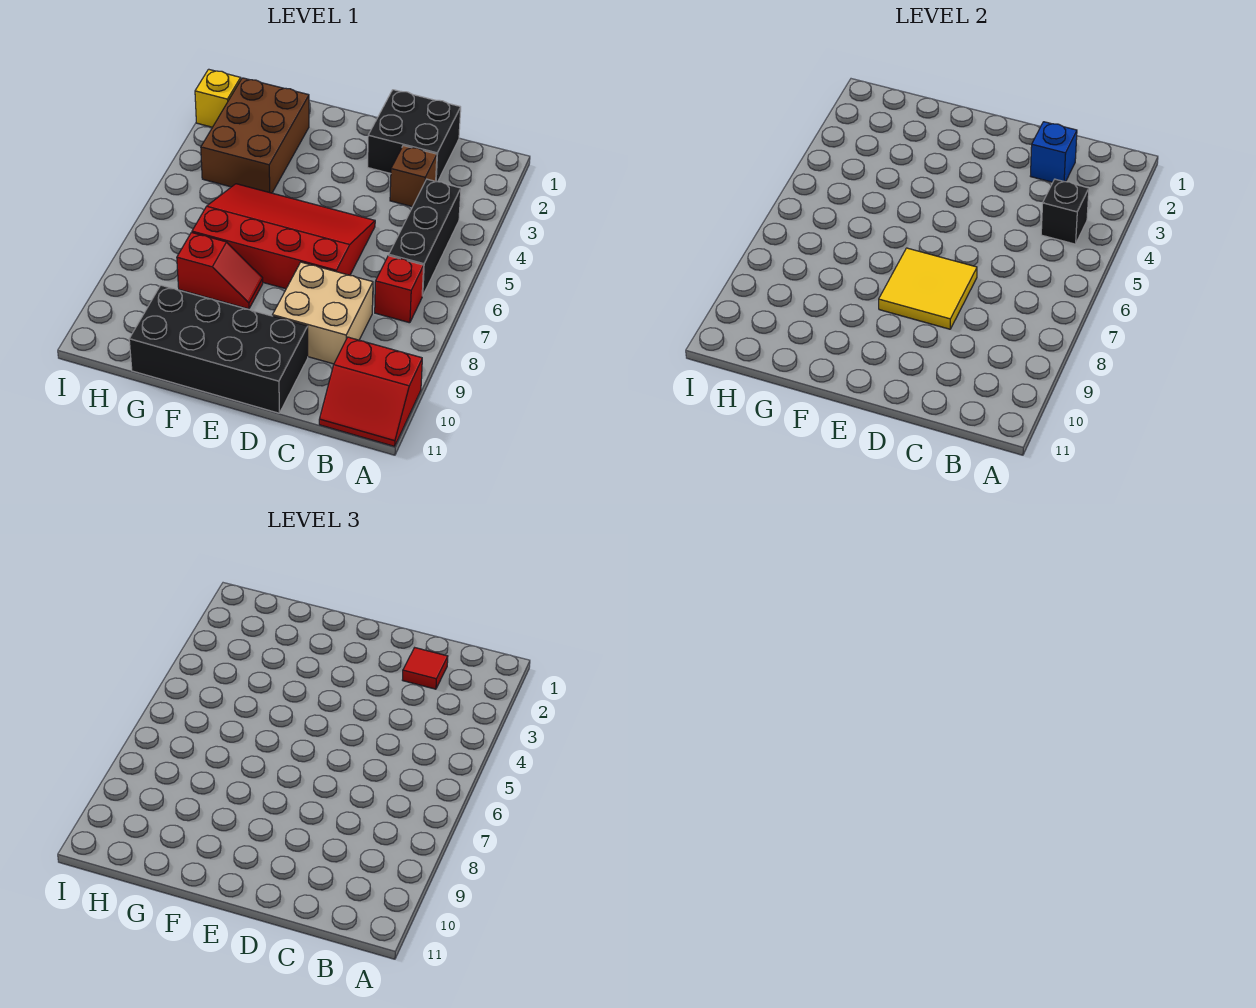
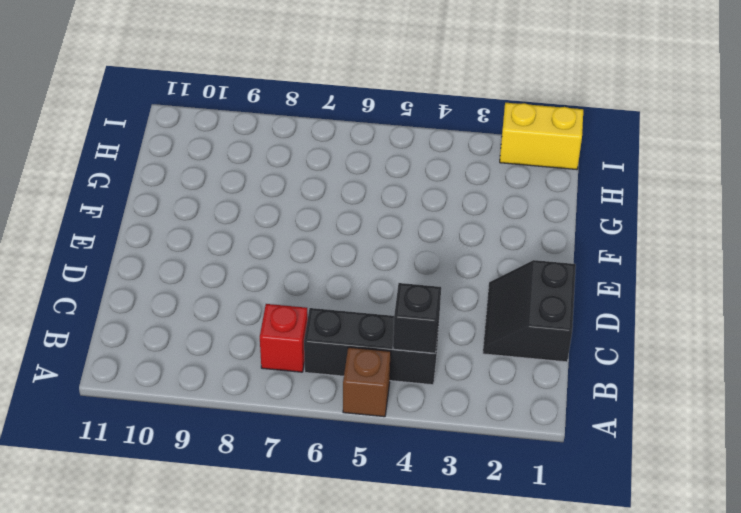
brown brick A5 level 1 -> brown brick C3 level 1
black slope C1:D2 level 1 top 1 -> black brick C1:D2 level 1
yellow brick I1:I2 level 1 -> yellow brick I2 level 1
none -> red slope A10:B11 level 1 top 10
none -> tan brick C8:D9 level 1
none -> red slope D5:G7 level 1 top 7

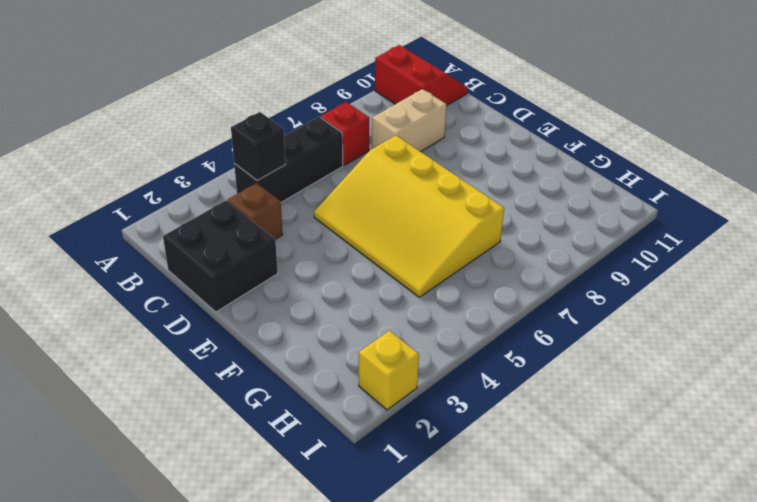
tan brick C8:C9 level 1 -> tan brick C8:D9 level 1
yellow slope D5:G7 level 1 top 7 -> red slope D5:G7 level 1 top 7
none -> black brick D10:G11 level 1
none -> red slope F8:G8 level 1 top G
none -> brown brick G2:H4 level 1

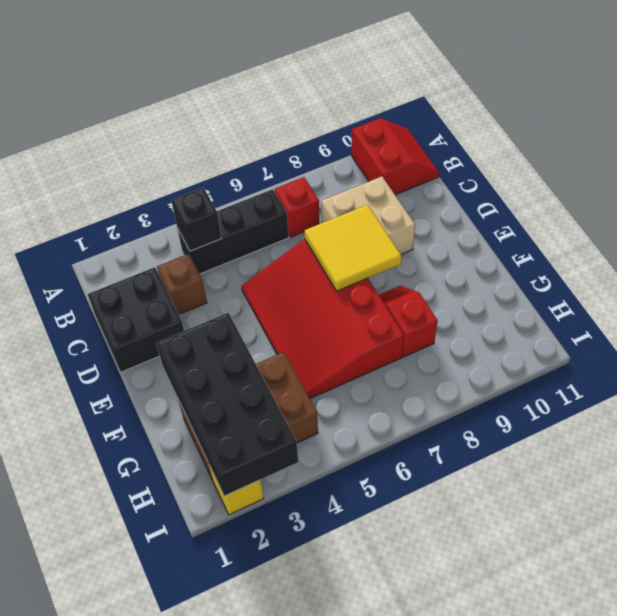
black brick F2:I3 level 2 -> black brick D10:G11 level 1
none -> blue brick C2 level 2
none -> red tile C2 level 3

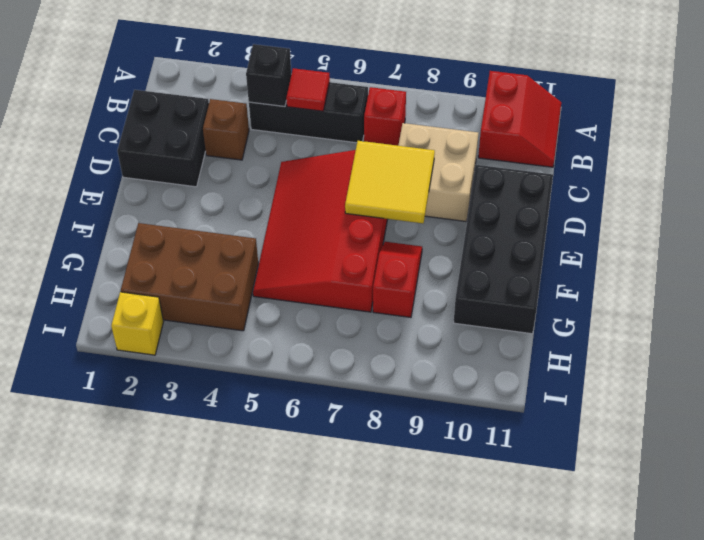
red tile B5 level 2 -> red tile C2 level 3
none -> blue brick C2 level 2

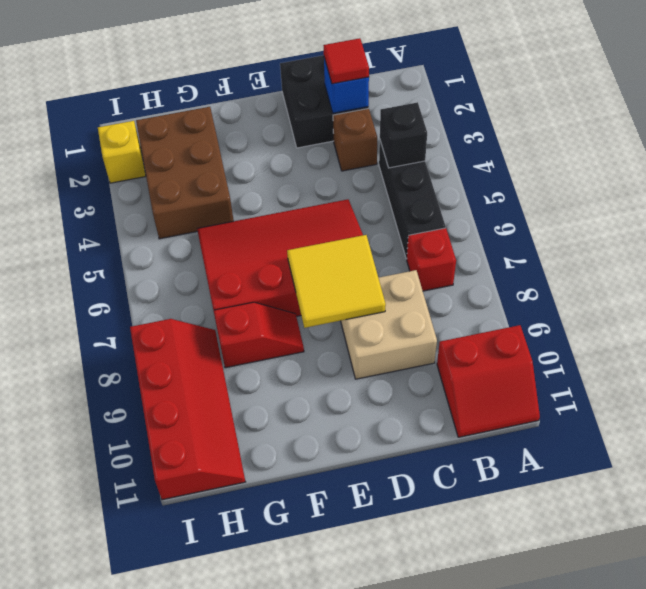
red slope H8:I11 level 1 top I -> none
none -> black brick D10:G11 level 1

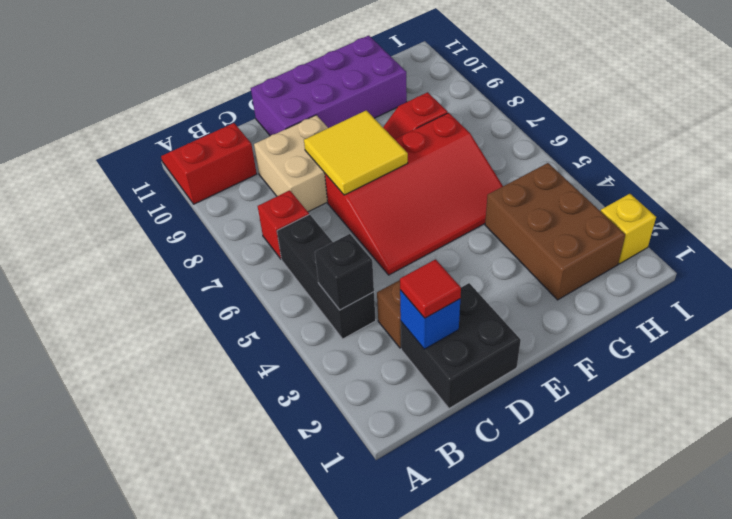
purple brick D10:G11 level 1 -> black brick D10:G11 level 1

